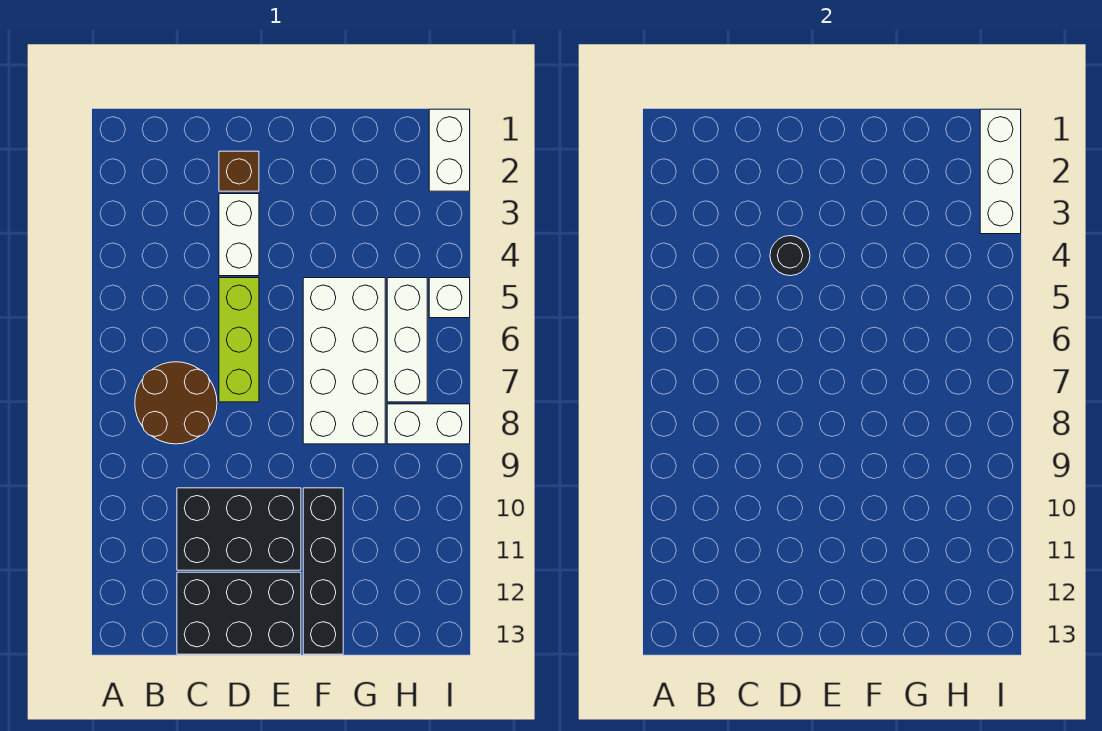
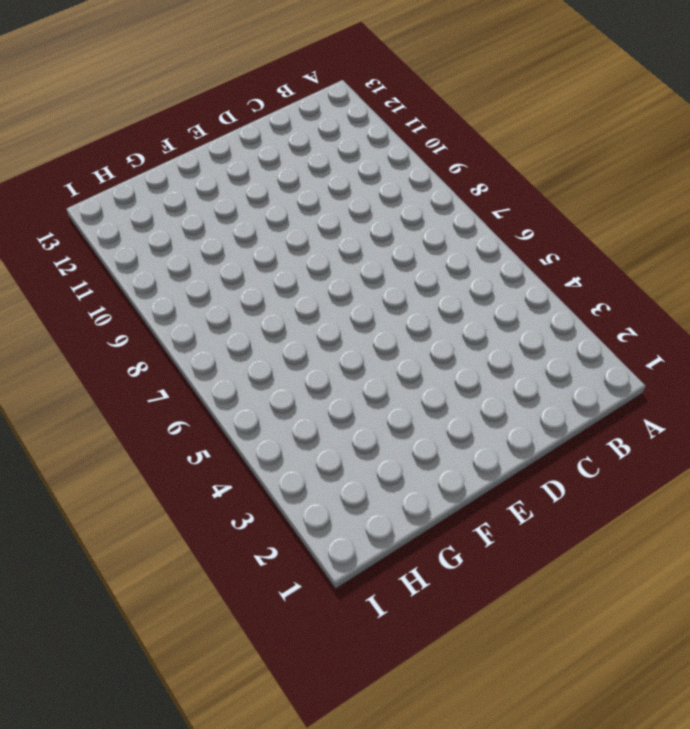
none -> brown round brick B7:C8 level 1
none -> black brick C10:E11 level 1
none -> black brick C12:E13 level 1

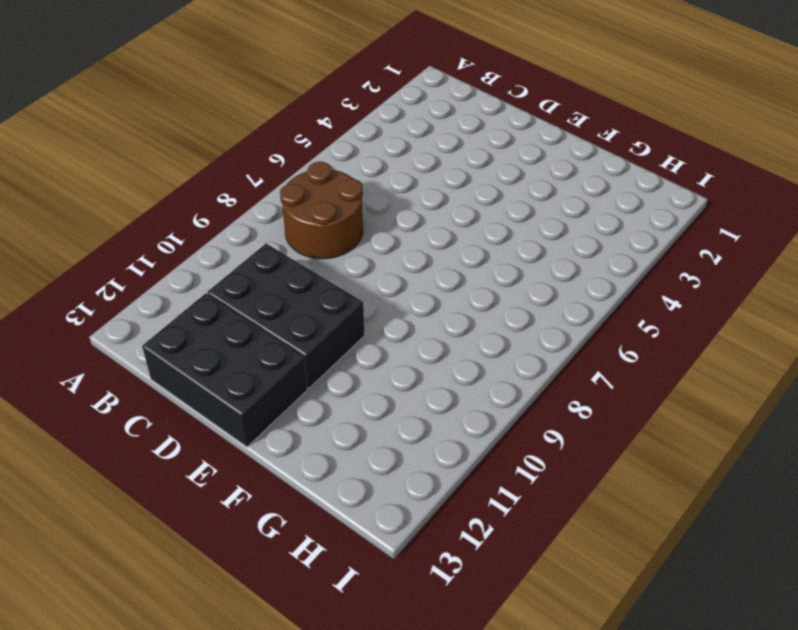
none -> brown brick D2 level 1
none -> white brick D3:D4 level 1
none -> lime brick D5:D7 level 1

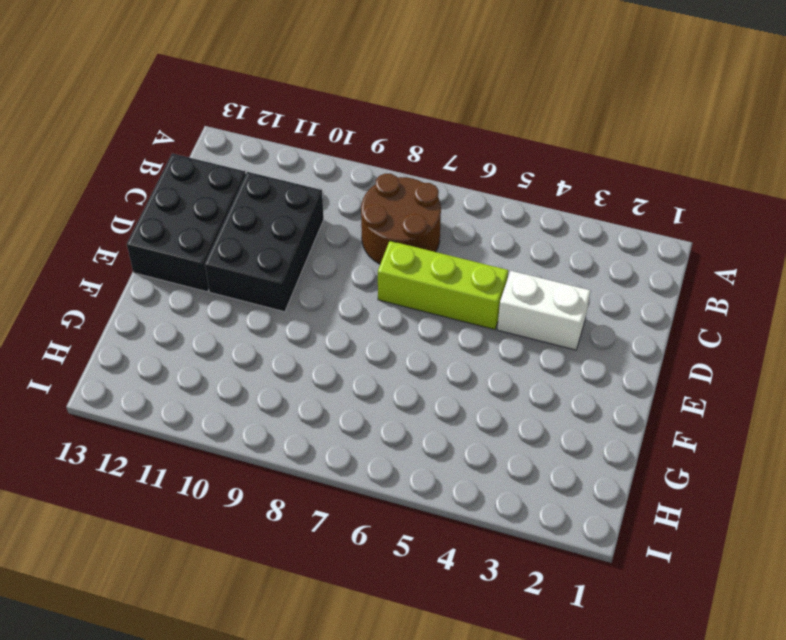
none -> brown brick D2 level 1
none -> white brick F5:G8 level 1
none -> black brick F10:F13 level 1

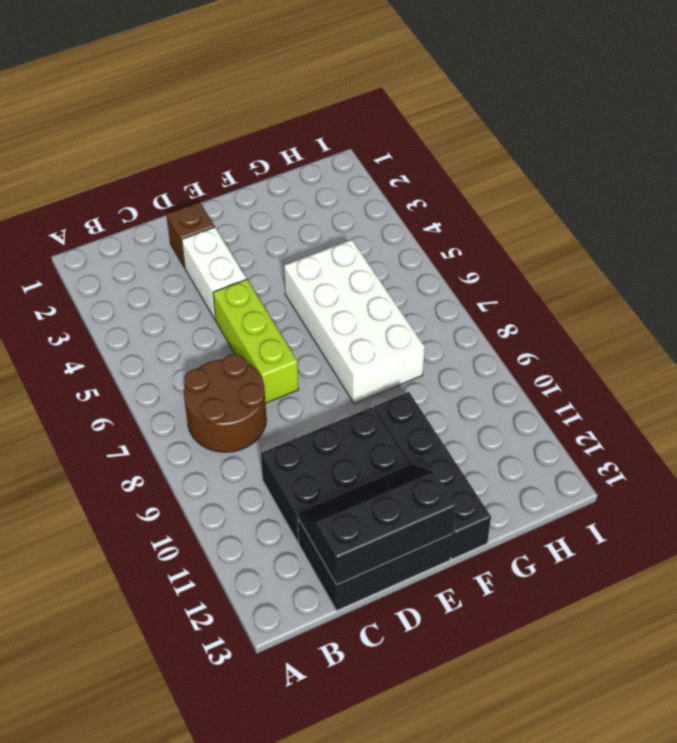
black slope C12:E13 level 2 top 13 -> none
none -> white brick H5:H7 level 1
none -> white brick H8:I8 level 1
none -> white brick I1:I2 level 1

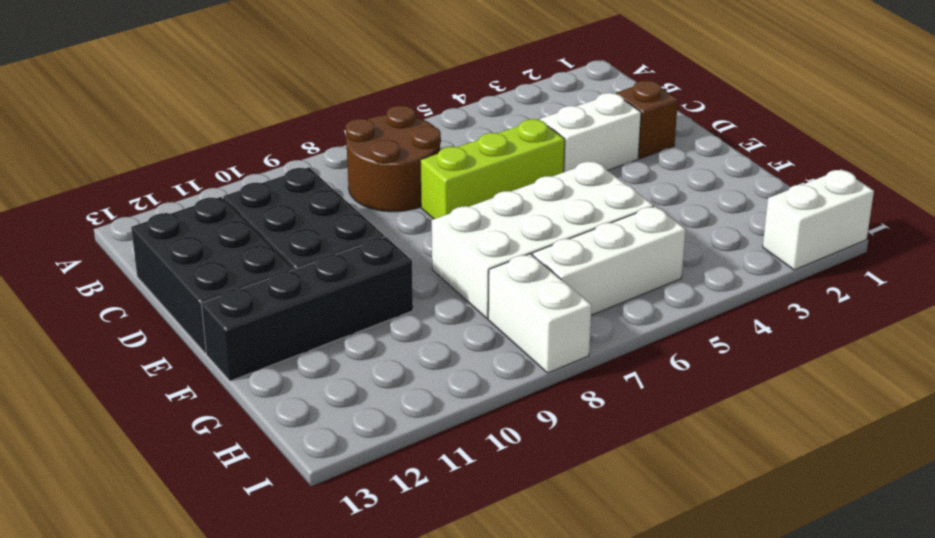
none -> white brick I5 level 1
none -> black round brick D4 level 2
none -> white brick I1:I3 level 2

